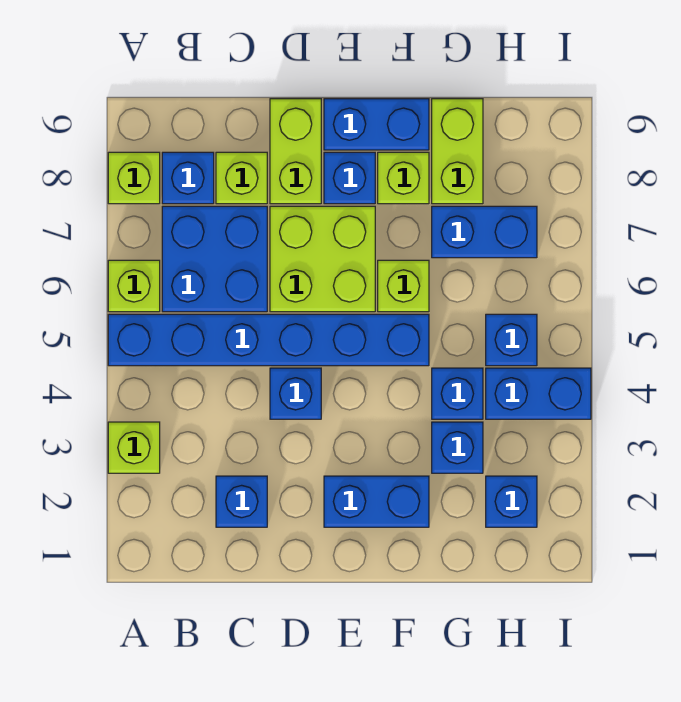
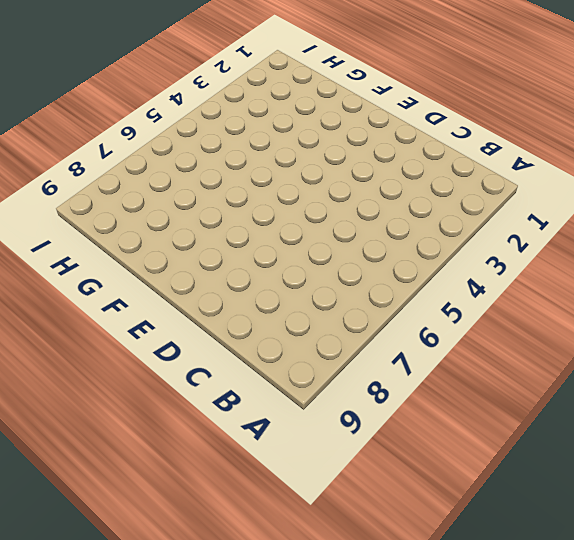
none -> lime brick A3 level 1
none -> blue brick A5:F5 level 1
none -> lime brick A6 level 1

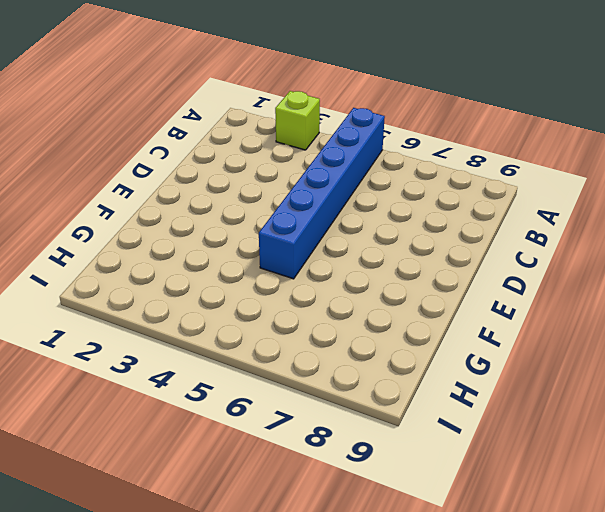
none -> lime brick A6 level 1
none -> lime brick A8 level 1
none -> blue brick B6:C7 level 1

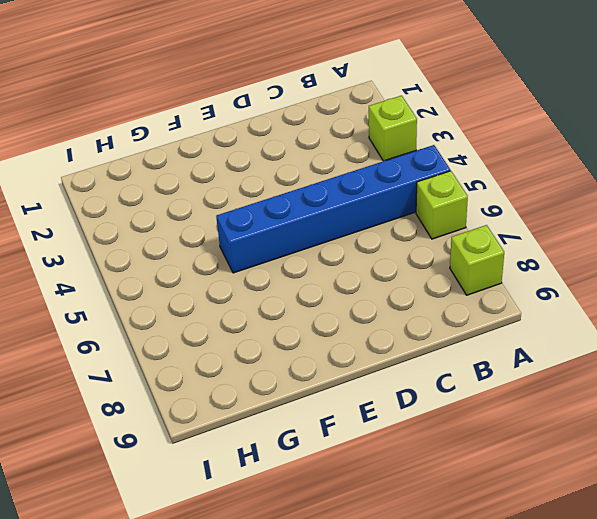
none -> blue brick B6:C7 level 1
none -> blue brick B8 level 1
none -> blue brick C2 level 1

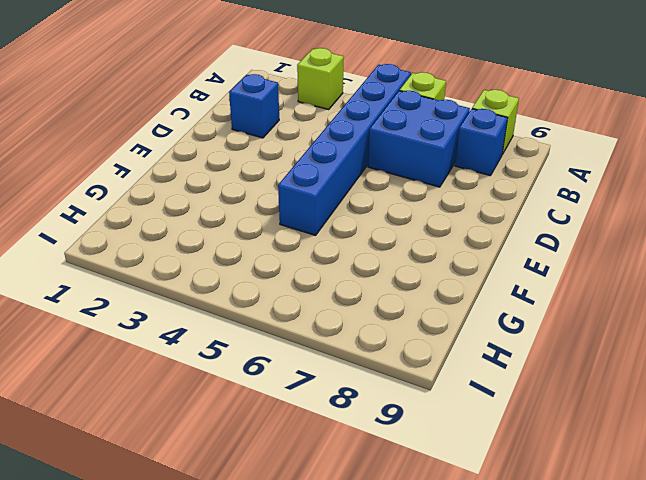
none -> lime brick C8 level 1
none -> blue brick D4 level 1
none -> lime brick D6:E7 level 1

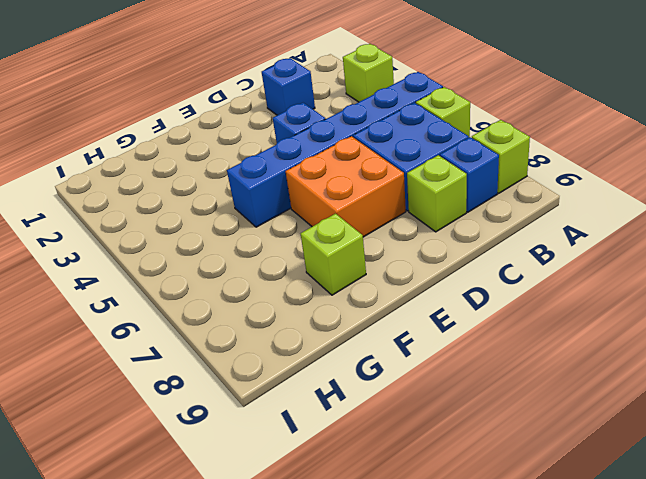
orange brick D6:E7 level 1 -> lime brick D6:E7 level 1
none -> lime brick D8:D9 level 1
none -> blue brick E2:F2 level 1
none -> blue brick E8 level 1

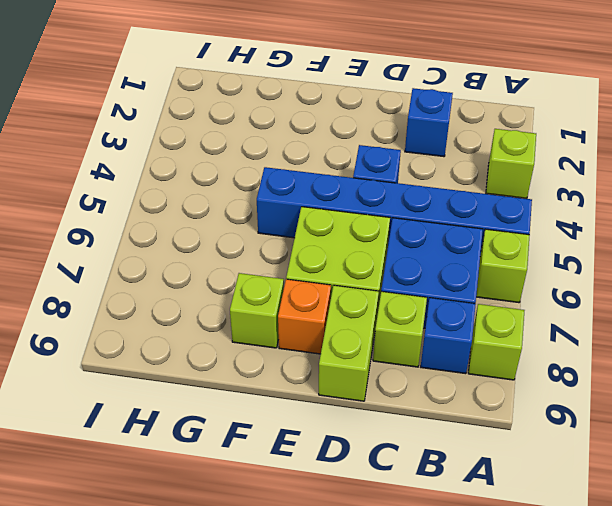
orange brick E8 level 1 -> blue brick E8 level 1
none -> blue brick E2:F2 level 1
none -> blue brick E9:F9 level 1
none -> lime brick F6 level 1

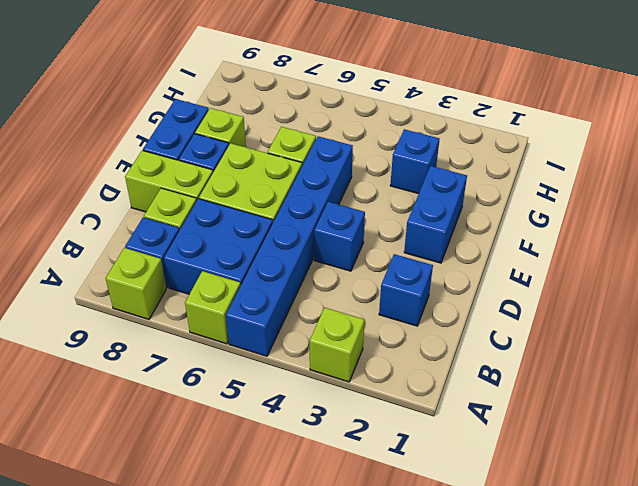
none -> blue brick G4 level 1
none -> blue brick G7:H7 level 1
none -> lime brick G8:G9 level 1

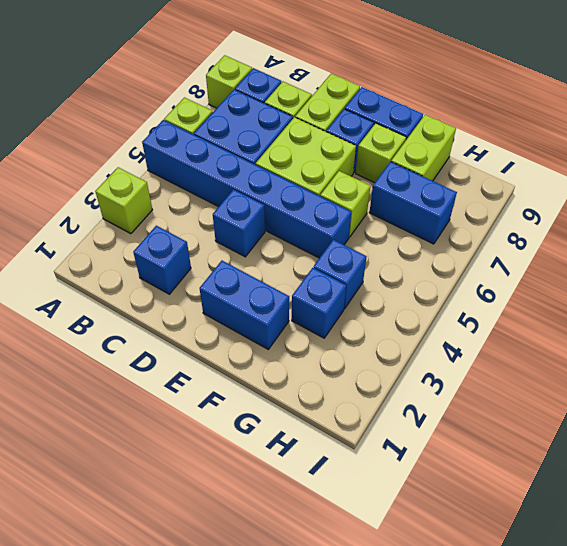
none -> blue brick H2 level 1
none -> blue brick H4:I4 level 1
none -> blue brick H5 level 1

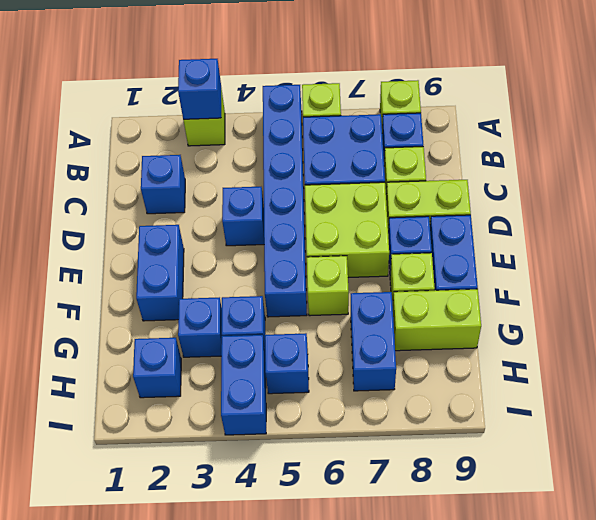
blue brick A3 level 2 -> none

